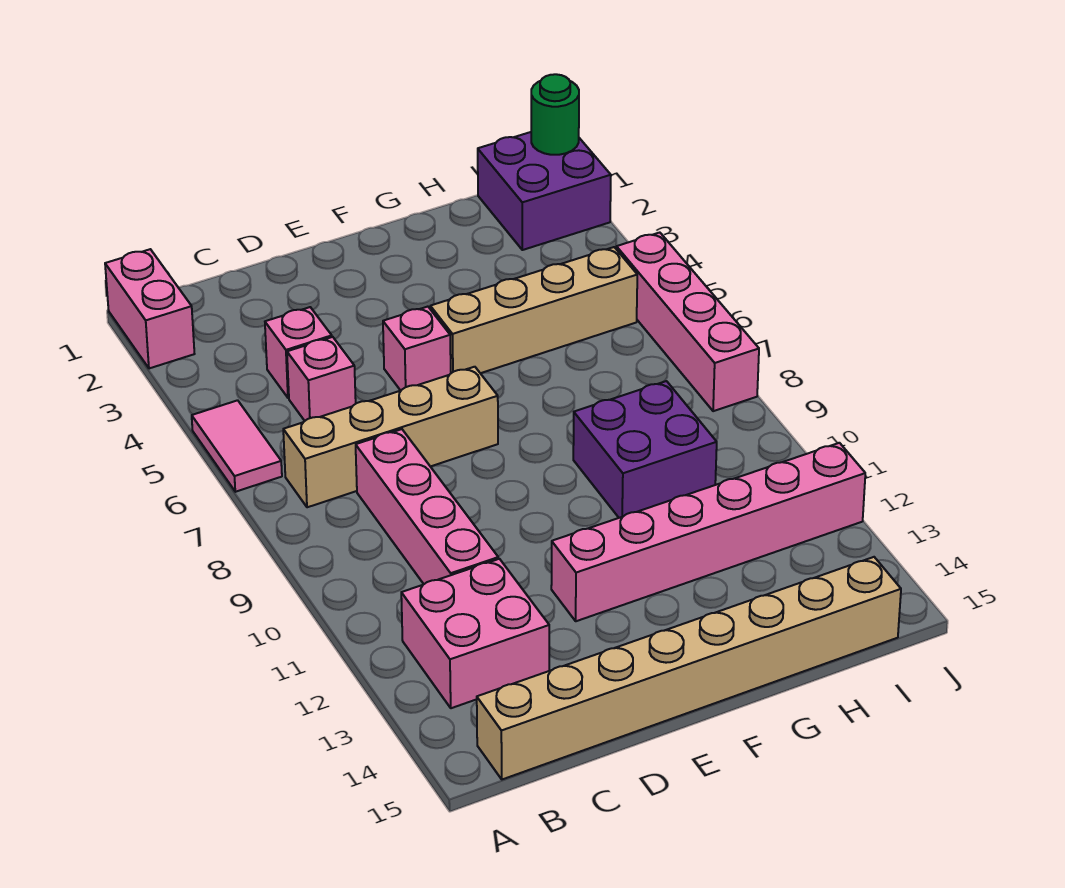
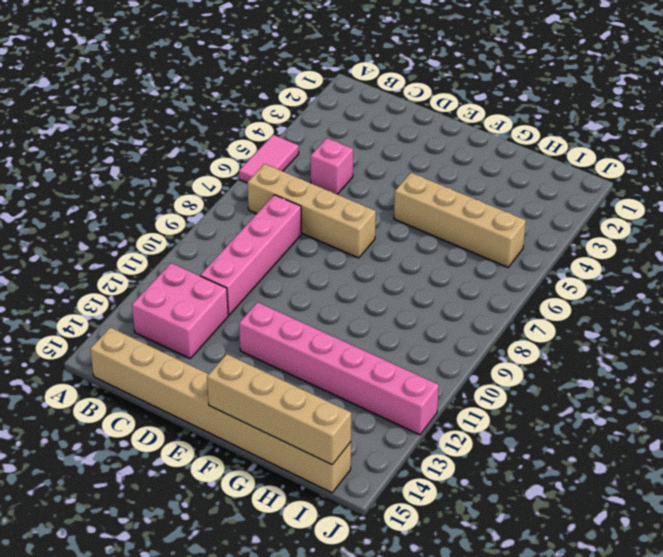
tan brick F15:I15 level 2 -> none
none -> pink brick A1:A2 level 1
none -> pink brick C4 level 1
none -> pink brick E5 level 1

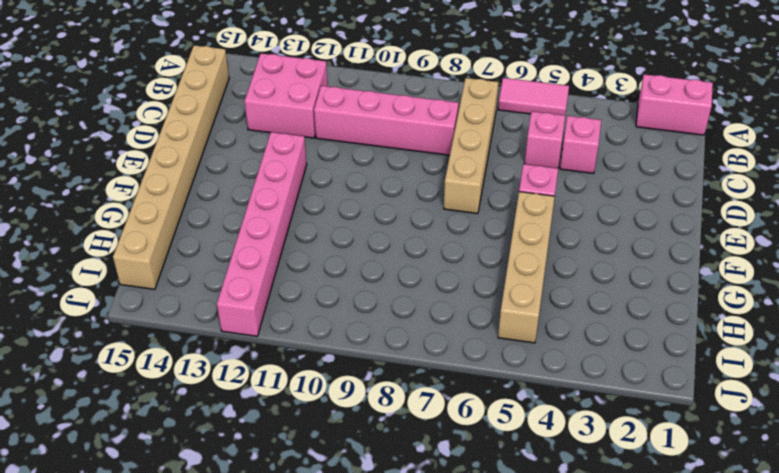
none -> purple brick G9:H10 level 1
none -> purple brick I1:J2 level 1
none -> pink brick J5:J8 level 1

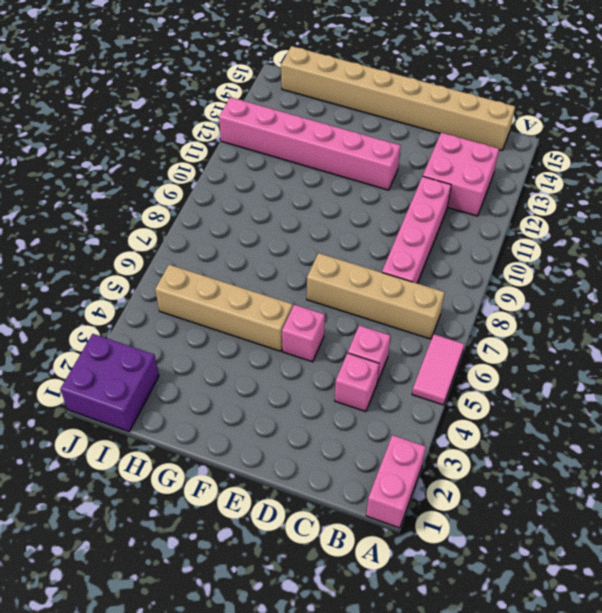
none -> purple brick G9:H10 level 1
none -> pink brick J5:J8 level 1
none -> green round brick J1 level 2

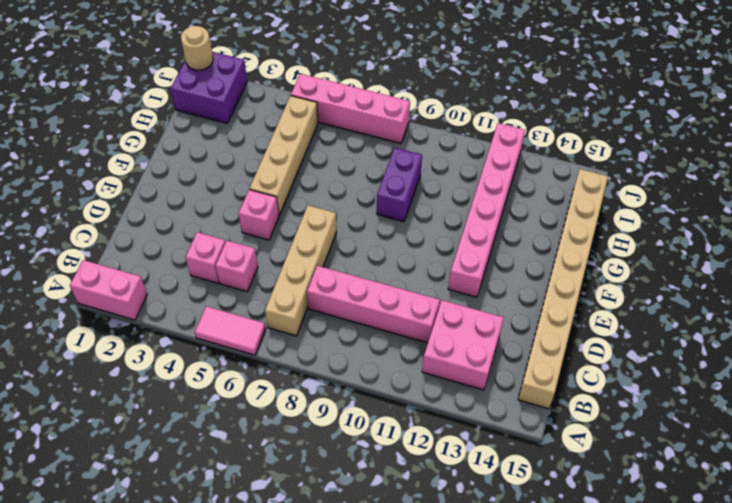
purple brick G9:H9 level 1 -> purple brick G9:H10 level 1
tan round brick J1 level 2 -> green round brick J1 level 2

